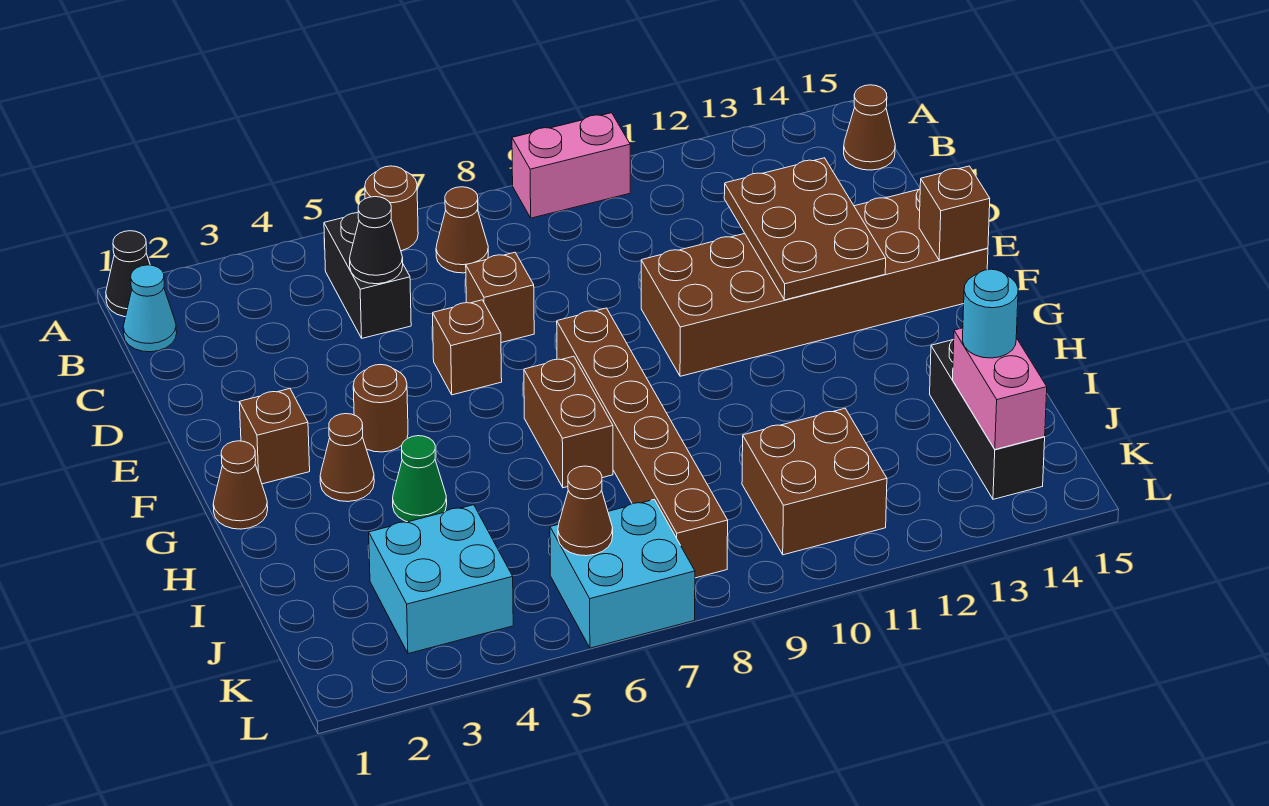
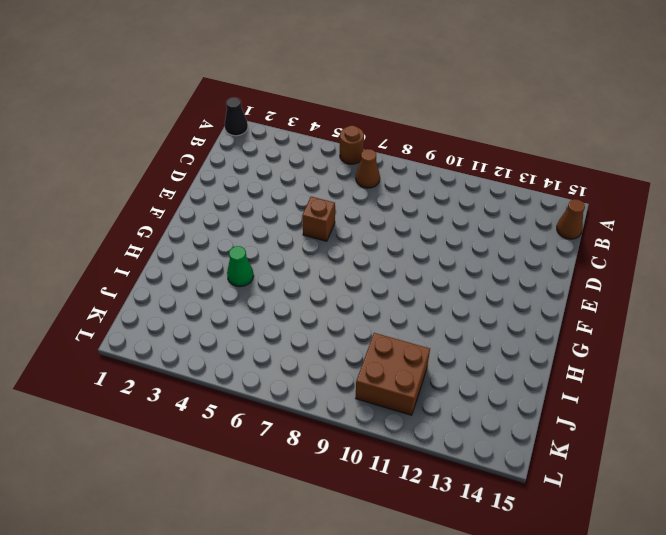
none -> pink brick A9:A10 level 1
none -> cyan cone B1 level 1
none -> black brick B5:C5 level 1

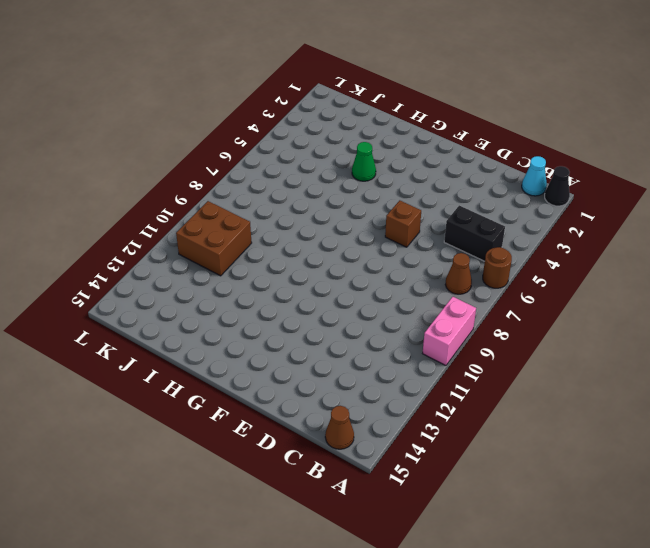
none -> brown brick D7 level 1
none -> brown brick E10:F15 level 1
none -> brown brick F2 level 1

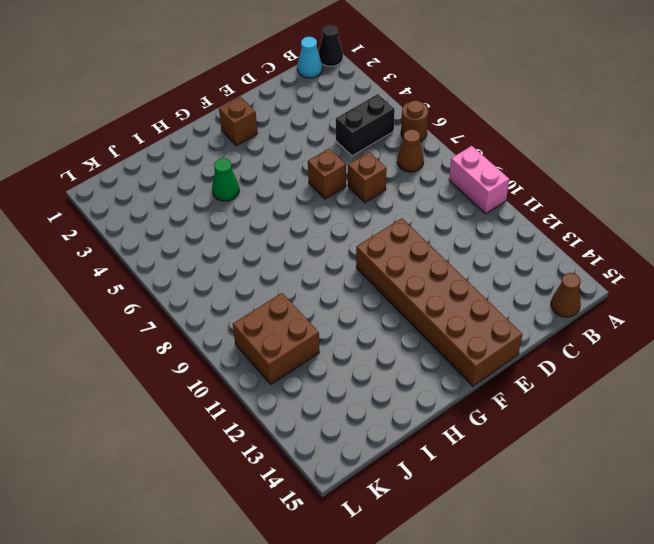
none -> brown round brick F4 level 1
none -> brown brick F8:K8 level 1
none -> brown cone G1 level 1

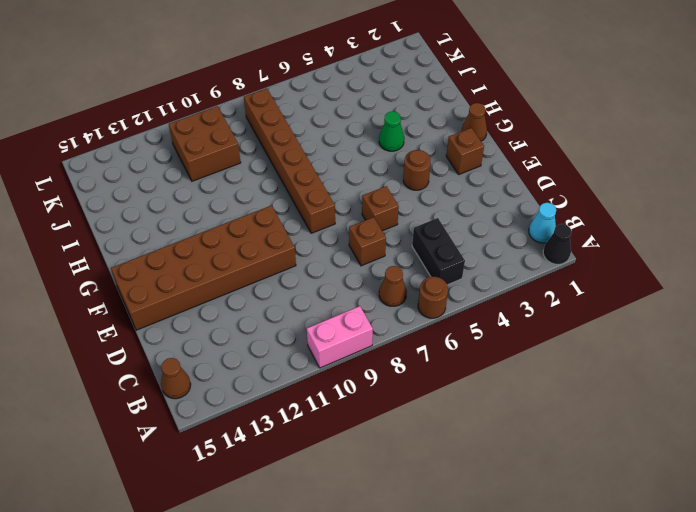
none -> brown cone G3 level 1
none -> brown brick G7:H7 level 1
none -> black brick I14:K14 level 1

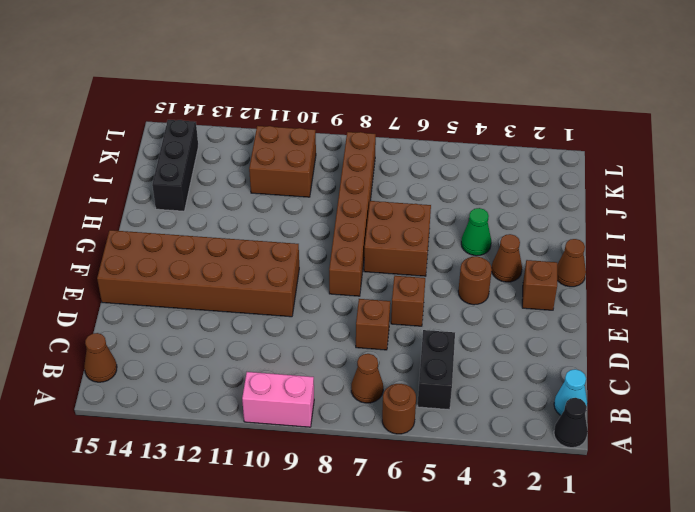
brown brick G6:H7 level 1 -> brown brick G7:H7 level 1
none -> cyan brick J3:K4 level 1
none -> cyan brick K6:L7 level 1
none -> black cone C5 level 2

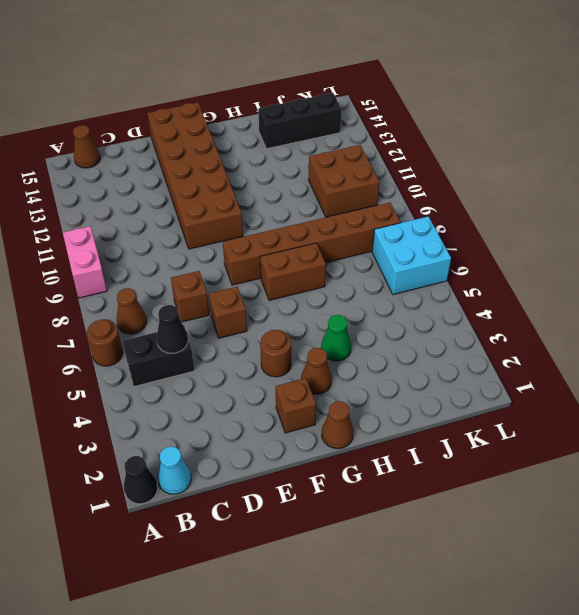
none -> cyan brick J3:K4 level 1
none -> brown plate D12:F13 level 2
none -> brown brick F15 level 2

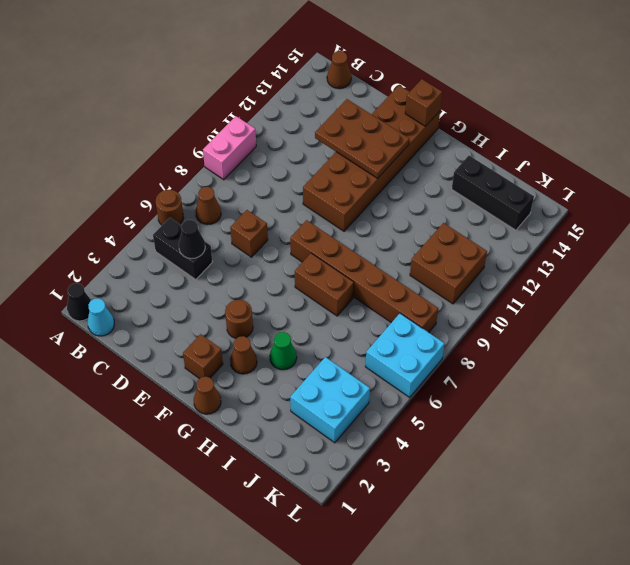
none -> brown brick E6 level 1
none -> pink brick J14:K14 level 2
none -> brown cone K6 level 2

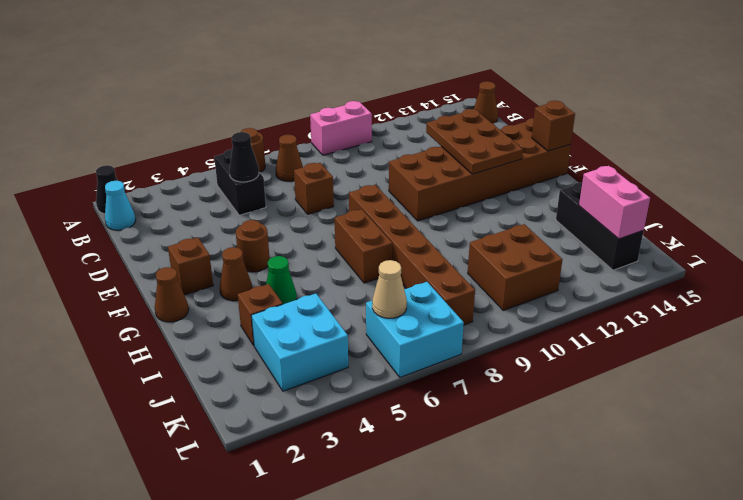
brown brick I3 level 1 -> brown brick E6 level 1
tan cone K6 level 2 -> brown cone K6 level 2
none -> cyan round brick J14 level 3

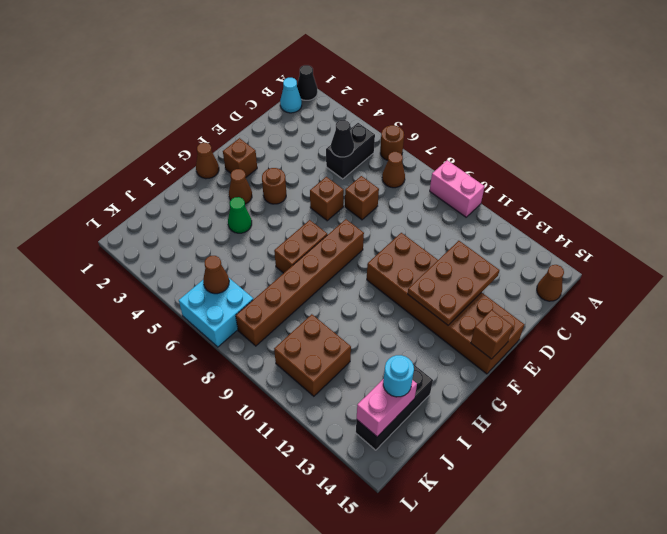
none -> cyan brick J3:K4 level 1

